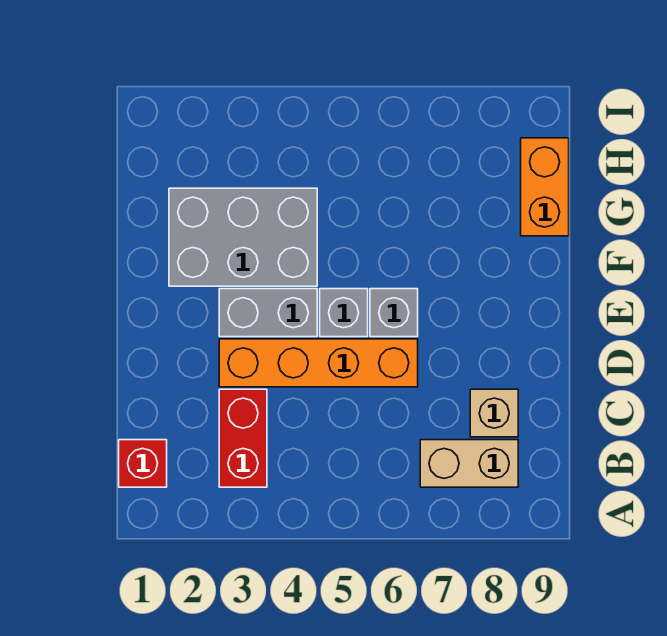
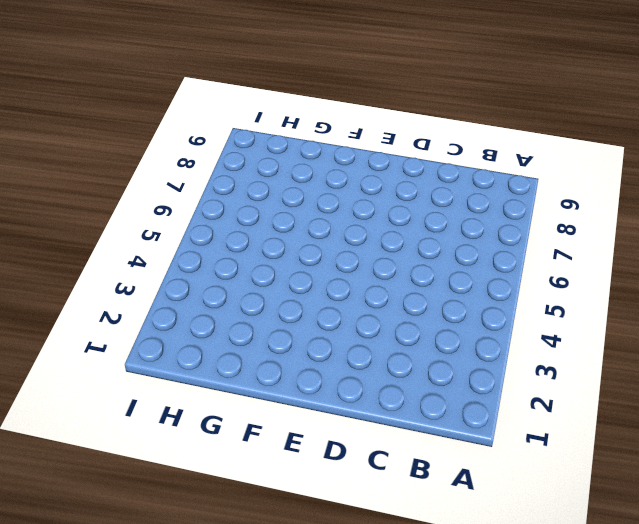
none -> red brick B1 level 1
none -> red brick B3:C3 level 1

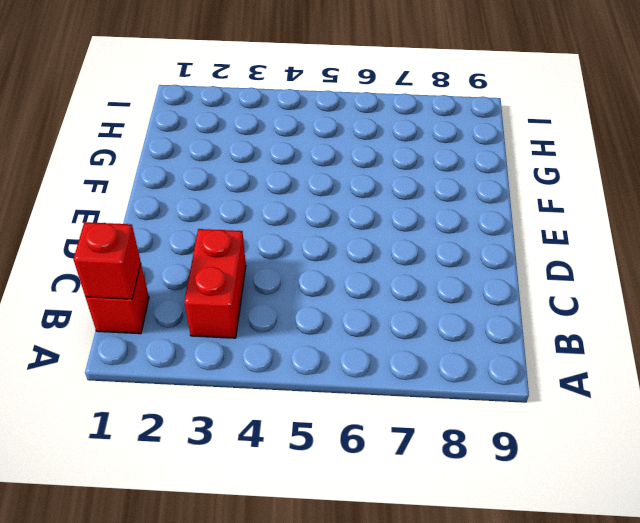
red brick B1 level 2 -> none
none -> tan brick B7:B8 level 1
none -> tan brick C8 level 1

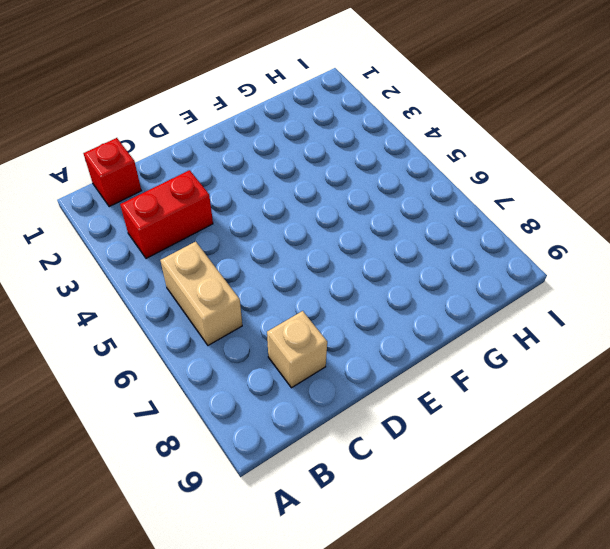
tan brick B5:B6 level 1 -> tan brick B7:B8 level 1
none -> orange brick D3:D6 level 1
none -> grey brick E3:E4 level 1

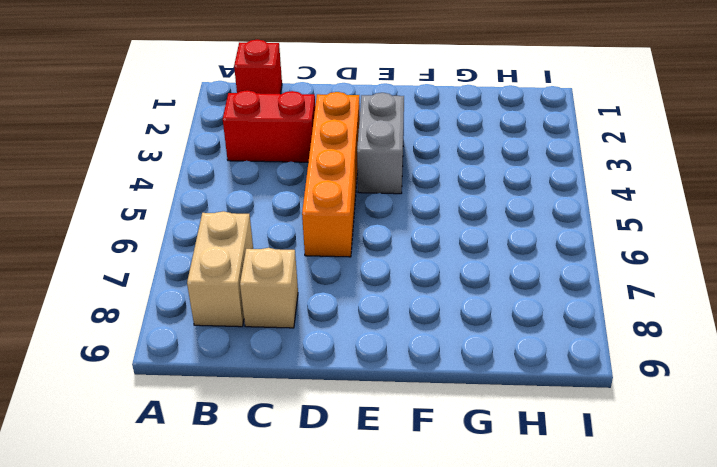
none -> grey brick E5 level 1
none -> grey brick E6 level 1

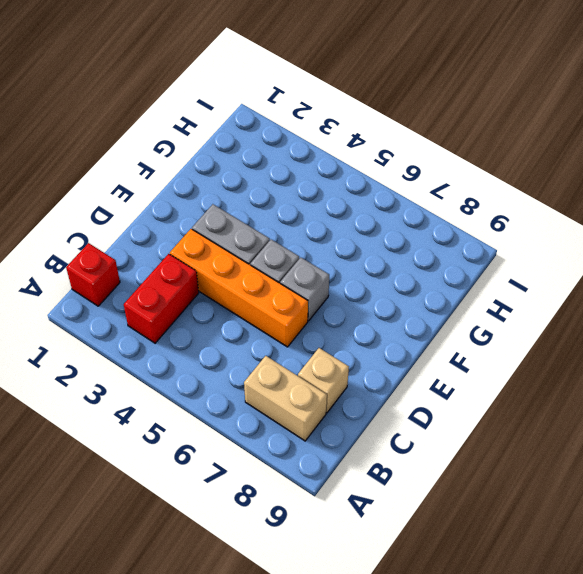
none -> grey brick F2:G4 level 1
none -> orange brick G9:H9 level 1

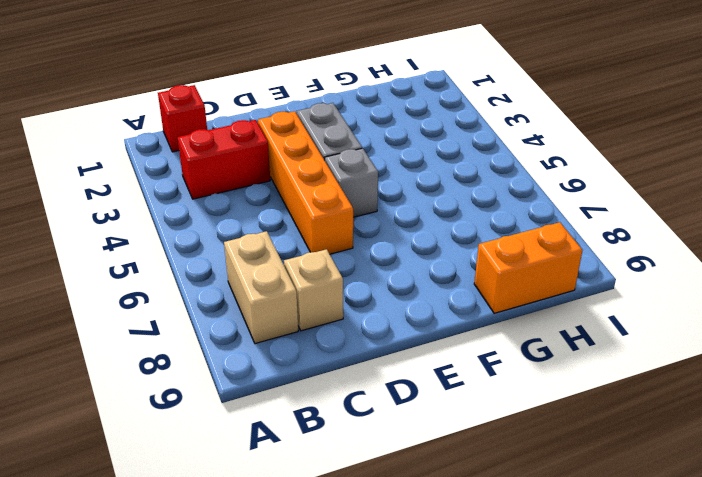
none -> grey brick E6 level 1
none -> grey brick F2:G4 level 1

